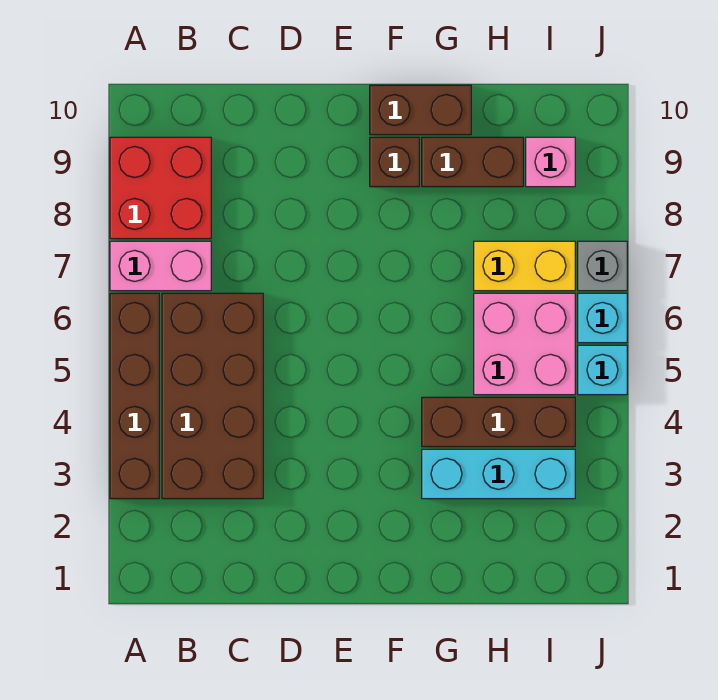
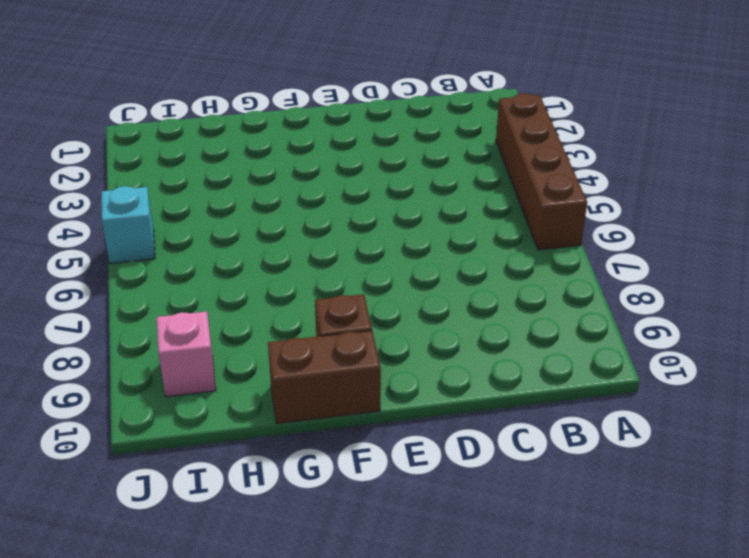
none -> pink brick A7:B7 level 1
none -> red brick A8:B9 level 1
none -> brown brick B3:C6 level 1

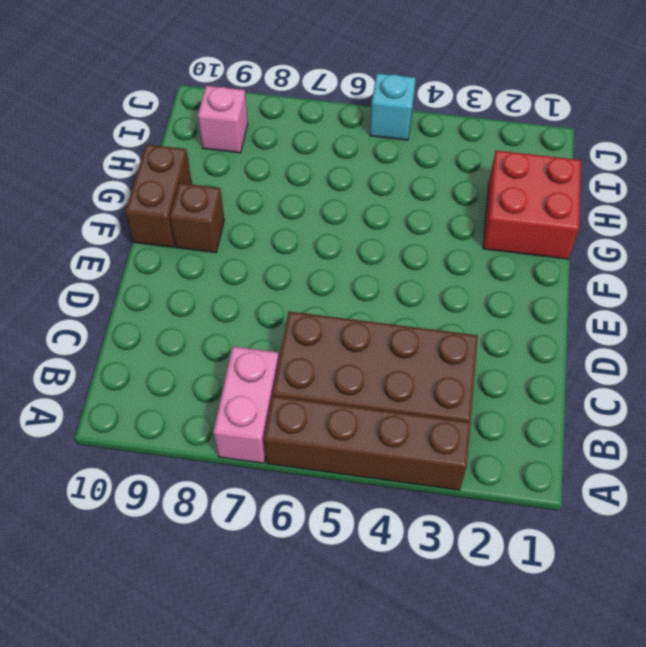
red brick G1:H2 level 1 -> red brick A8:B9 level 1
none -> cyan brick G3:I3 level 1
none -> brown brick G4:I4 level 1
none -> brown brick G9:H9 level 1

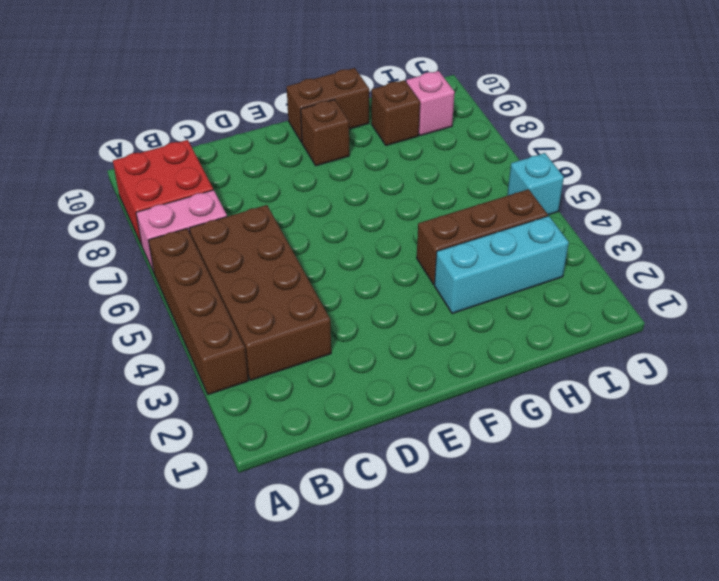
brown brick H9 level 1 -> brown brick G9:H9 level 1
none -> pink brick H5:I6 level 1
none -> yellow brick H7:I7 level 1
none -> cyan brick J6 level 1

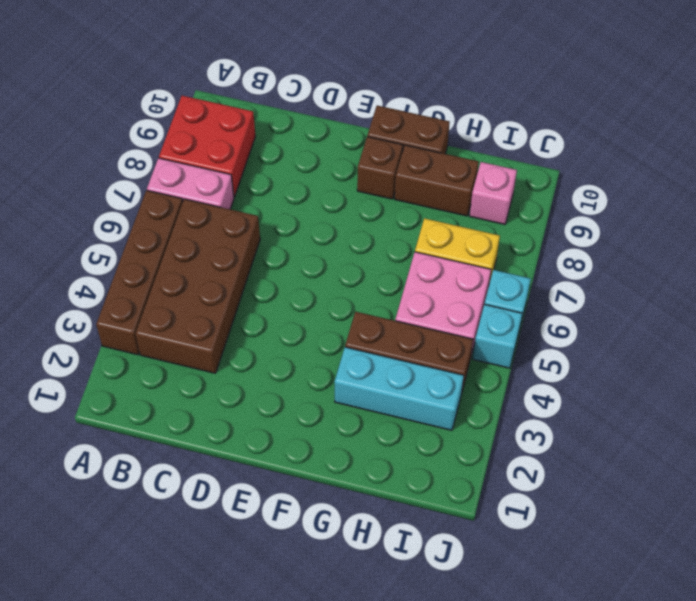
none -> grey brick J7 level 1

